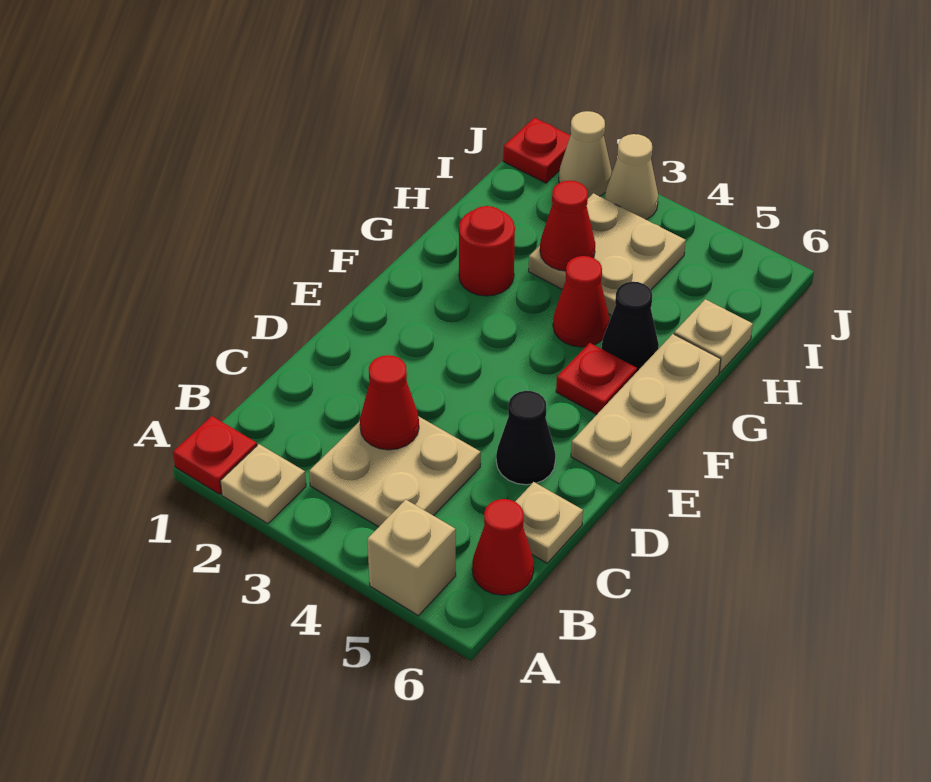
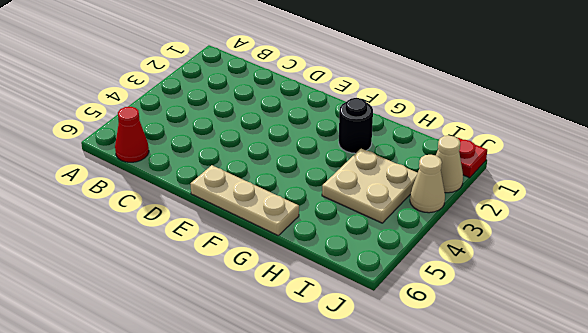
black round brick G2 level 1 -> red round brick G2 level 1
none -> red plate A1 level 1
none -> tan plate A2 level 1
none -> tan brick A5 level 1

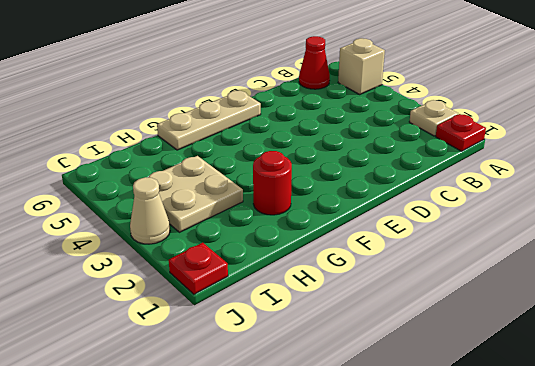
none -> tan plate B3:C4 level 1
none -> tan plate C6 level 1
none -> black cone D5 level 1

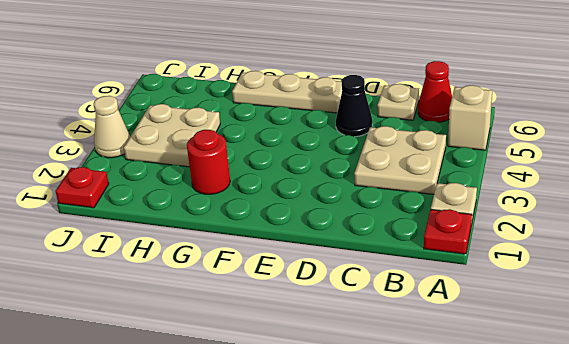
none -> red plate F5 level 1
none -> red cone G4 level 1
none -> black cone G5 level 1

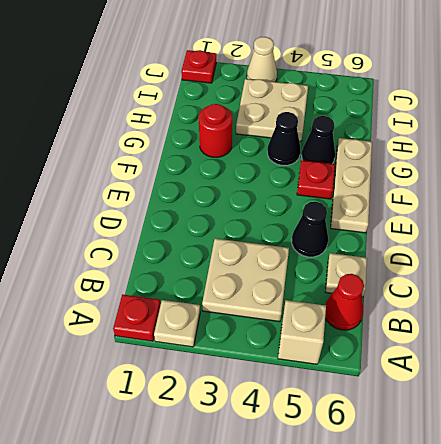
black cone G4 level 1 -> red cone G4 level 1
none -> tan plate H6 level 1
none -> tan cone J2 level 1
none -> red cone C3 level 2

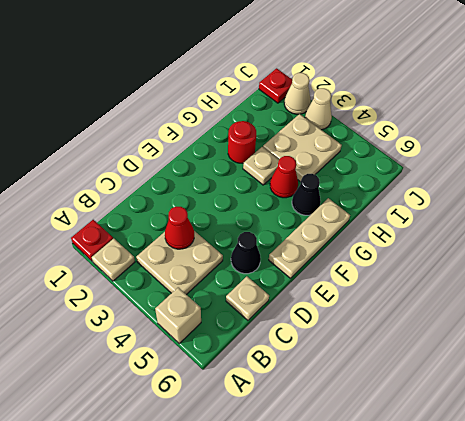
tan plate G3 level 1 -> tan plate H6 level 1
none -> red cone B6 level 1
none -> red plate F5 level 1
none -> red cone H3 level 2

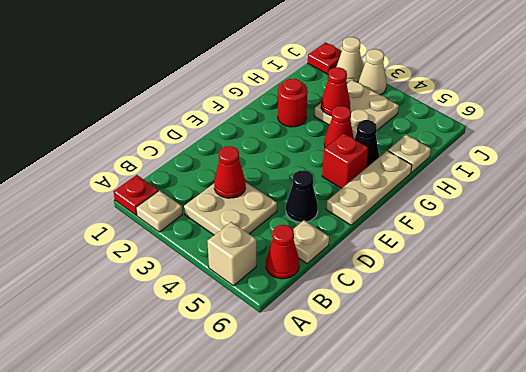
red brick F5 level 1 -> red plate F5 level 1

